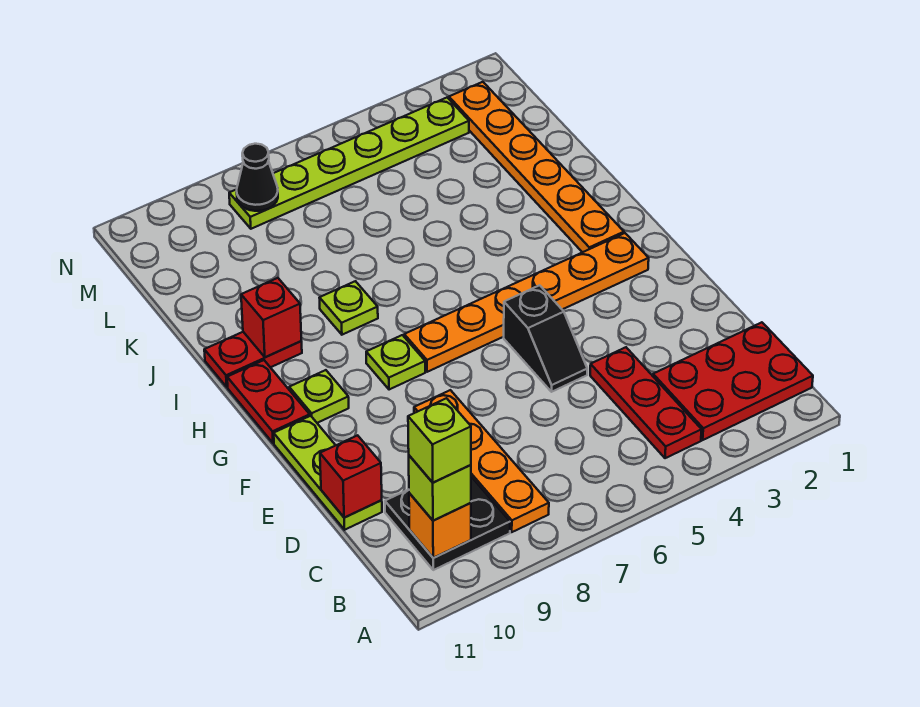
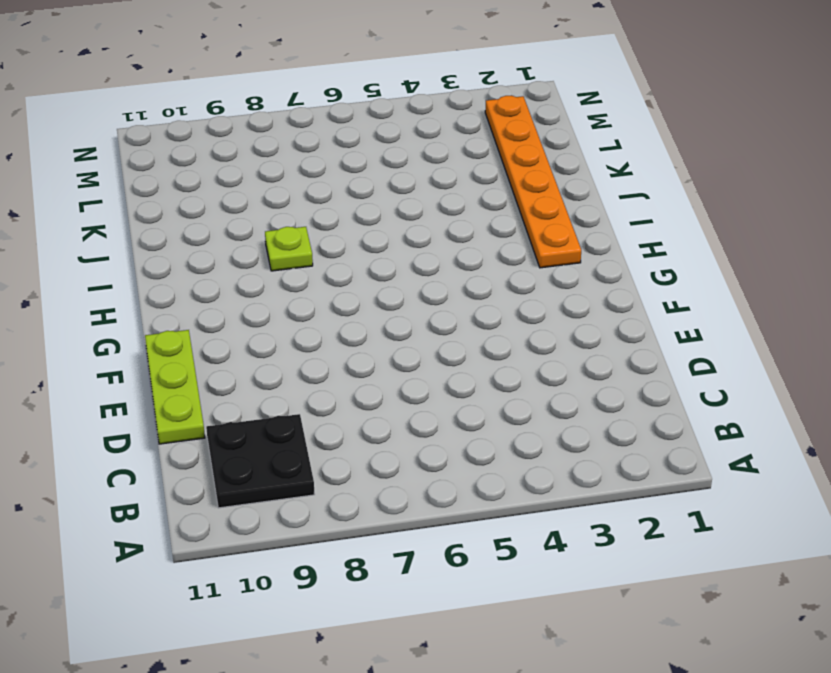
none -> red plate B1:C3 level 1
none -> red plate B4:D4 level 1
none -> orange plate B8:E8 level 1

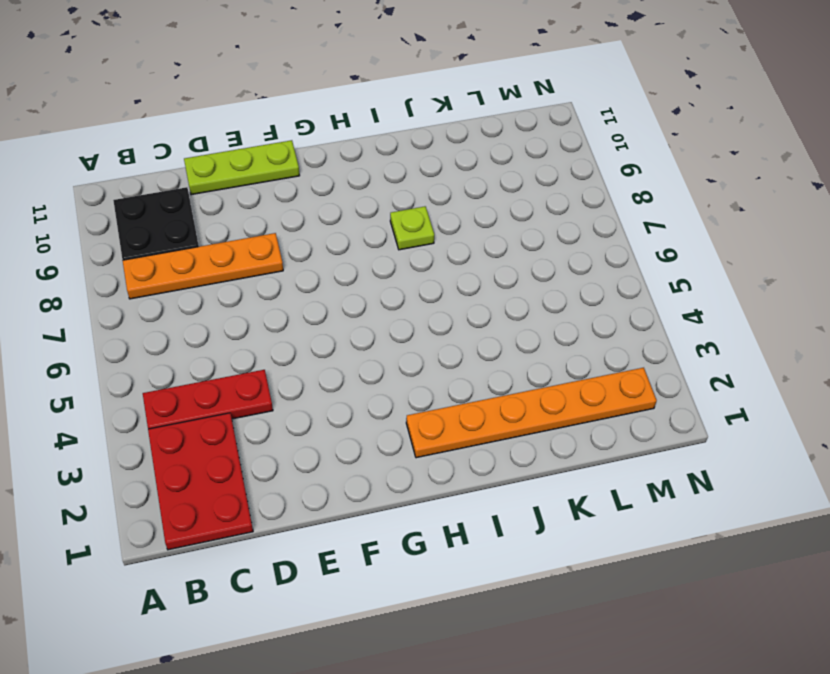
none -> black slope E5:F5 level 1 top F
none -> orange plate G2:G7 level 1
none -> lime plate G8 level 1

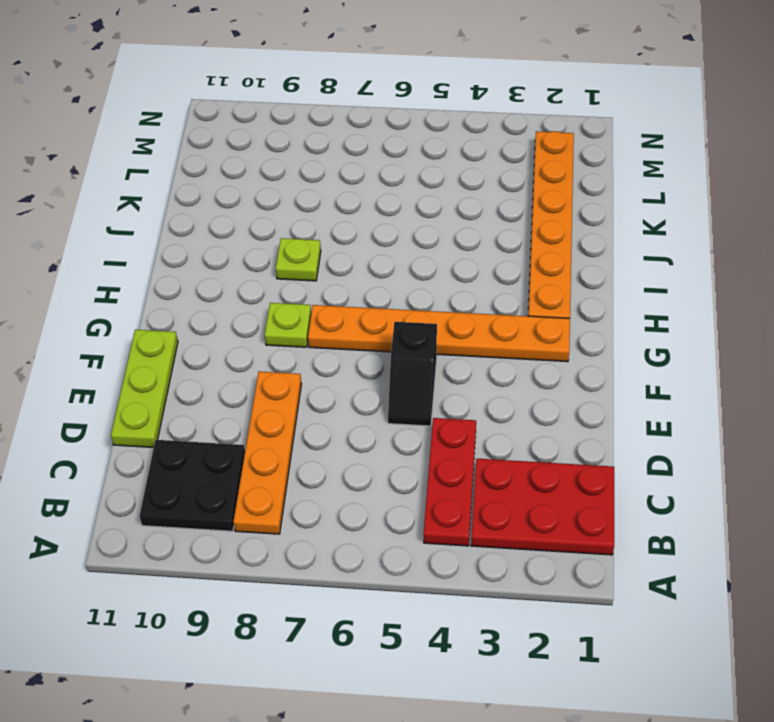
none -> lime plate G10 level 1
none -> red plate G11:H11 level 1
none -> red plate I10:I11 level 1

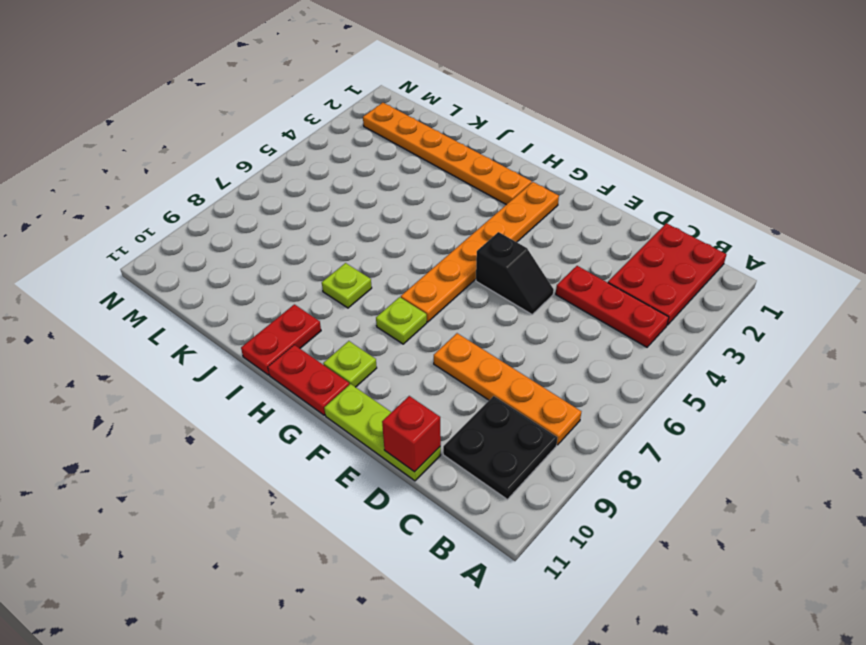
none -> lime plate M3:M8 level 1
none -> orange brick B10 level 2
none -> red brick I10 level 2

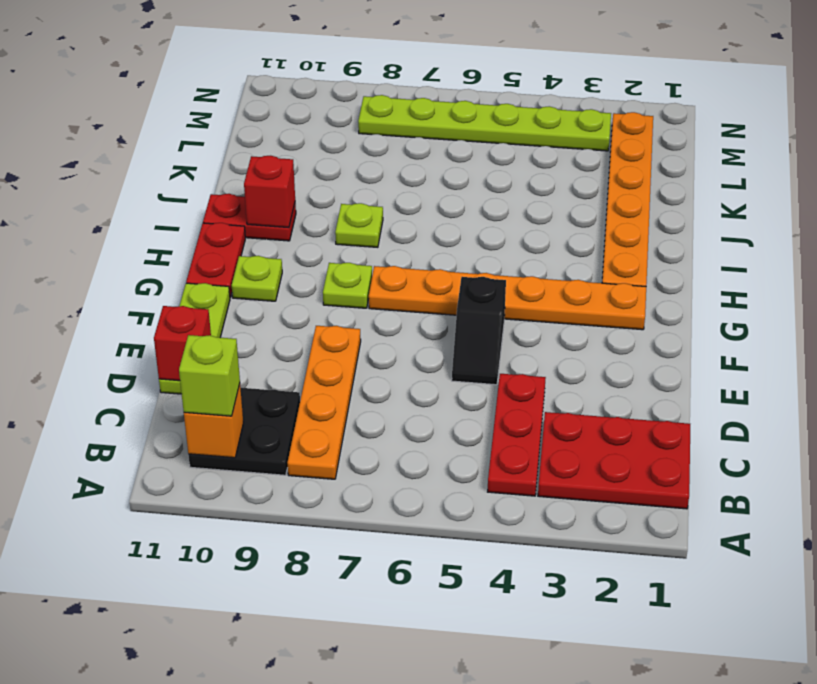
none -> black cone M8 level 2
none -> lime brick B10 level 4

